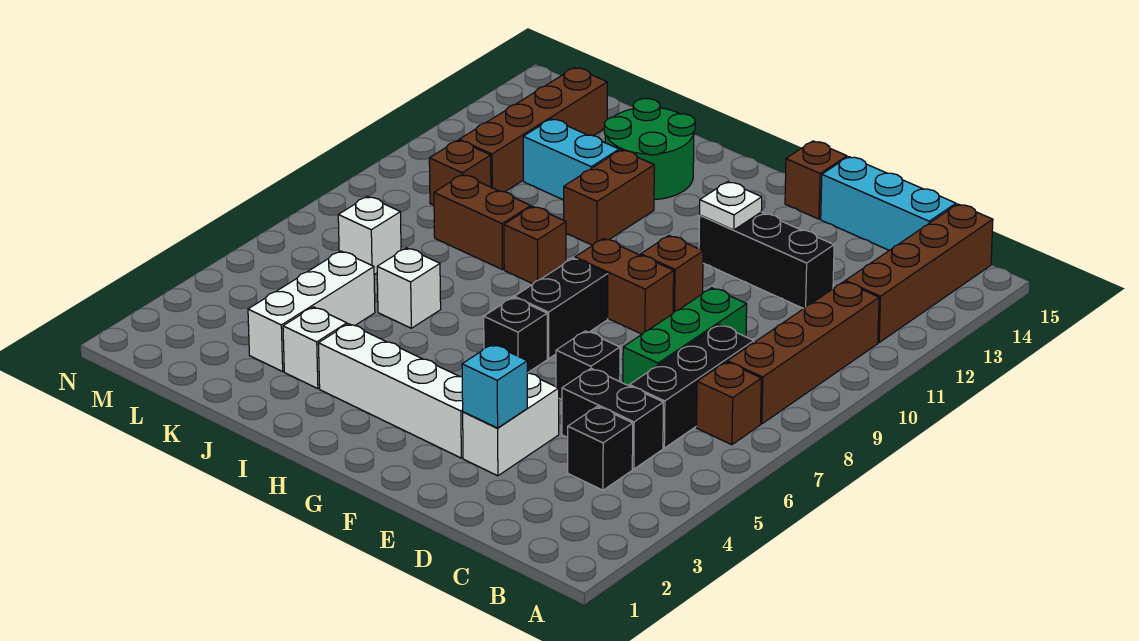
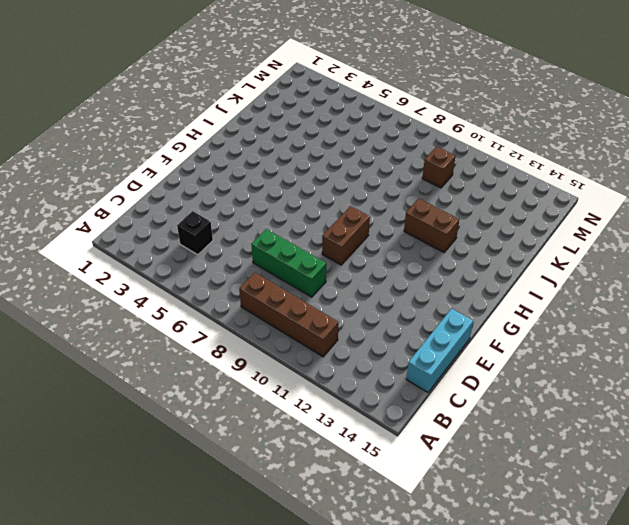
none -> brown brick B7 level 1
none -> brown brick B12:B15 level 1
none -> black brick C5:D5 level 1
none -> black brick C6:C8 level 1

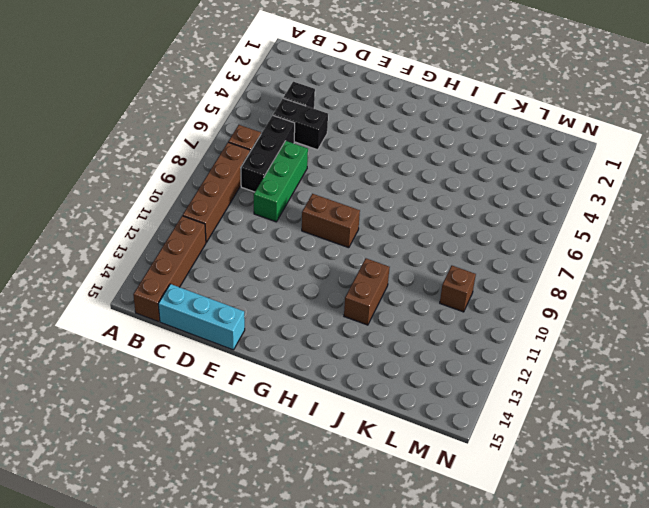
none -> black brick D12:F12 level 1
none -> white brick E3:E4 level 1
none -> black brick E6 level 1
none -> white brick F3:I3 level 1

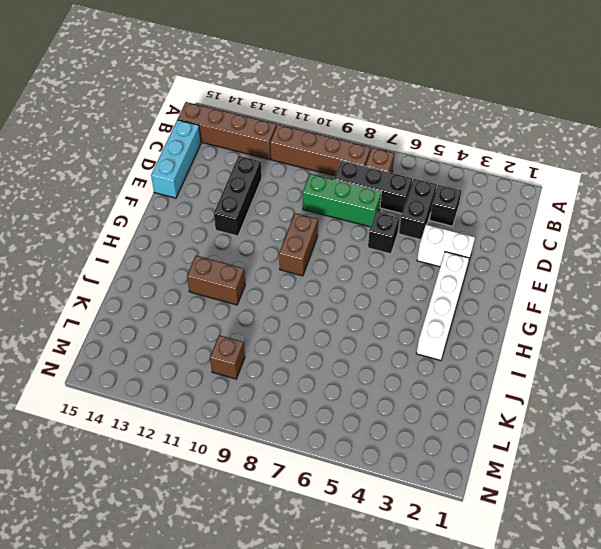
none -> brown brick F10 level 1
none -> brown brick F15 level 1
none -> black brick G6 level 1
none -> black brick G7:G8 level 1

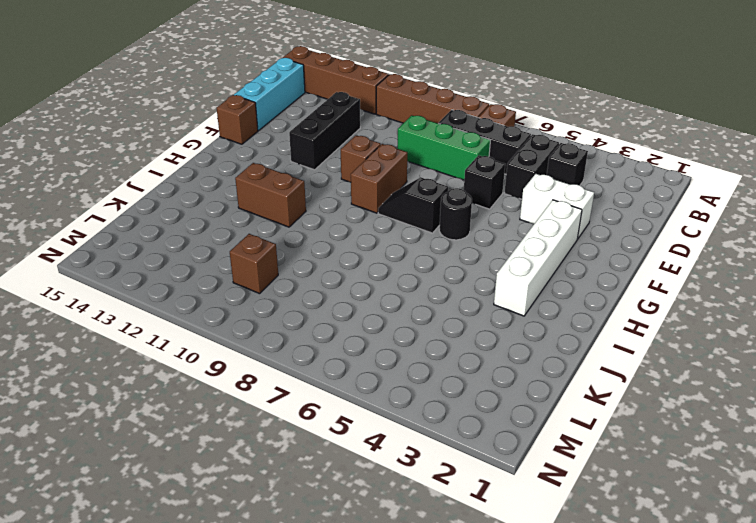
black round brick G6 level 1 -> black brick G6 level 1
black slope G7:G8 level 1 top 7 -> black brick G7:G8 level 1
none -> brown brick I9 level 1
none -> green round brick I13:J14 level 1
none -> white brick J3 level 1
none -> white brick J6 level 1

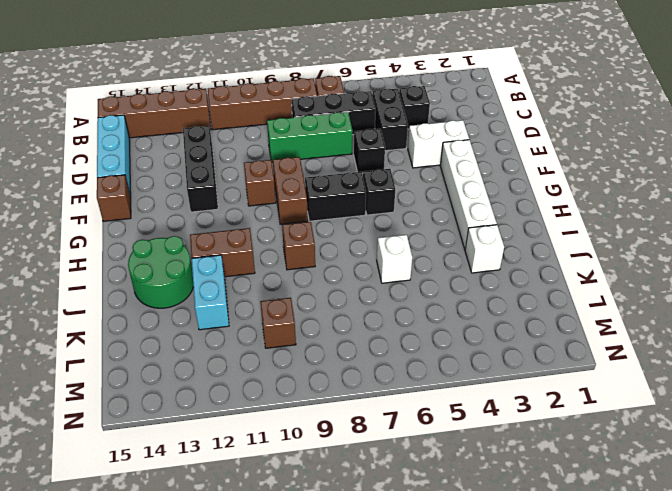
none -> brown brick J9:K9 level 1
none -> white brick K3:K5 level 1
none -> white brick L7 level 1
none -> brown brick L11:L14 level 1

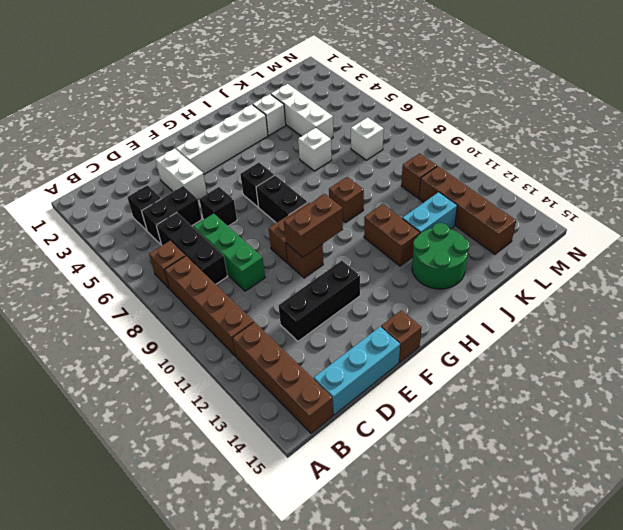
brown brick F10:G10 level 2 -> brown brick J9:K9 level 1
none -> cyan brick E3 level 2
none -> white plate F12 level 2

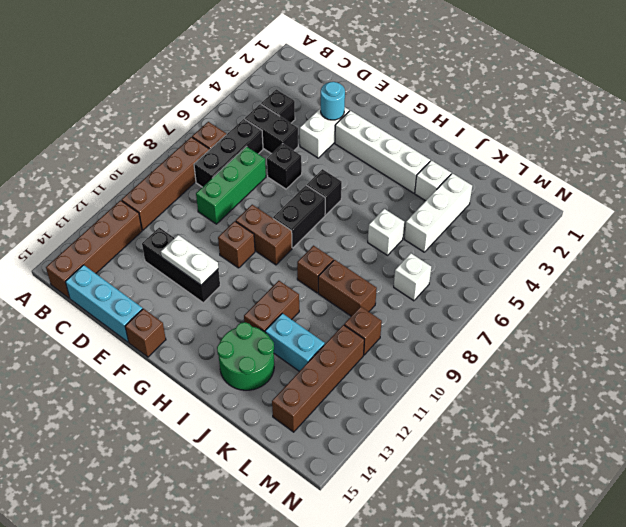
cyan round brick E3 level 2 -> cyan brick E3 level 2
white plate E12:F12 level 2 -> white plate F12 level 2

